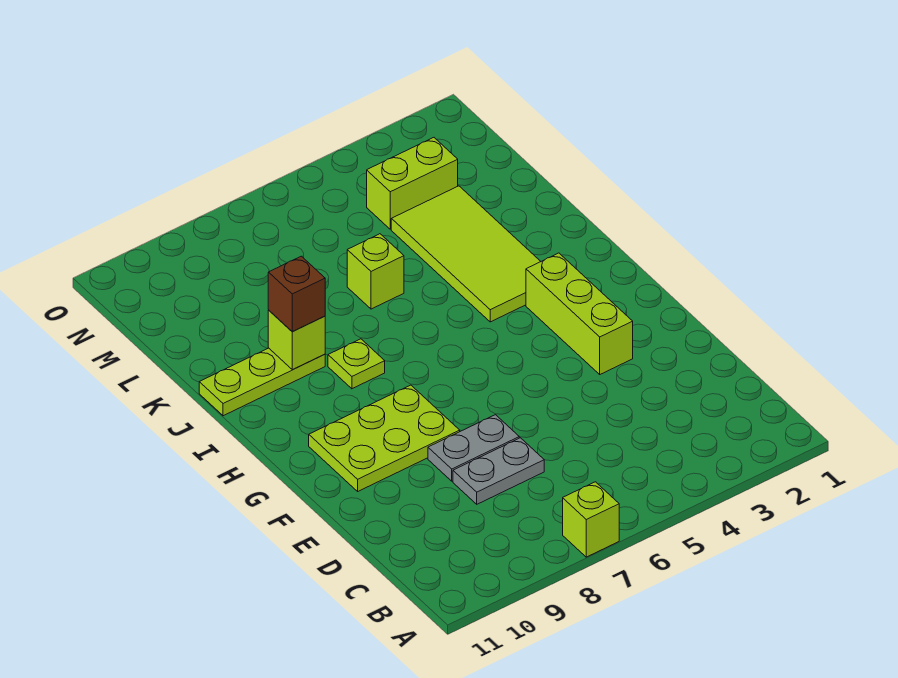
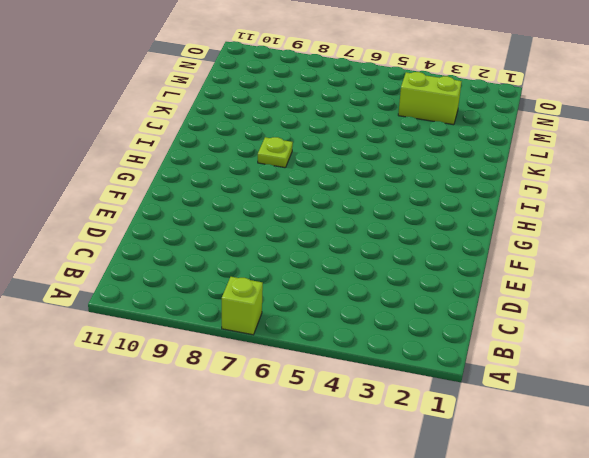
none -> grey plate D7:D8 level 1
none -> grey plate E7:E8 level 1
none -> lime brick F3:H3 level 1

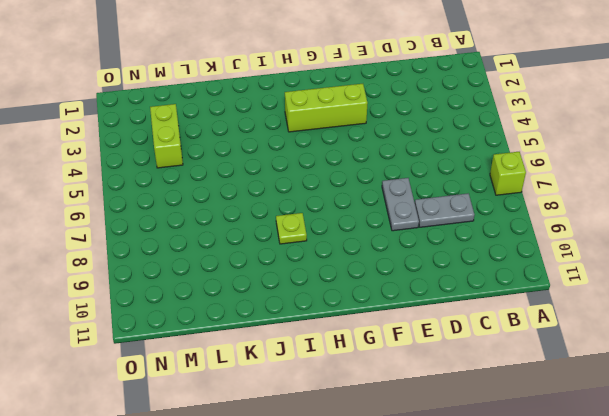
grey plate C8:D8 level 1 -> grey plate D7:D8 level 1
none -> lime plate F8:G10 level 1
none -> lime tile I3:L4 level 1
none -> lime plate J9:J11 level 1

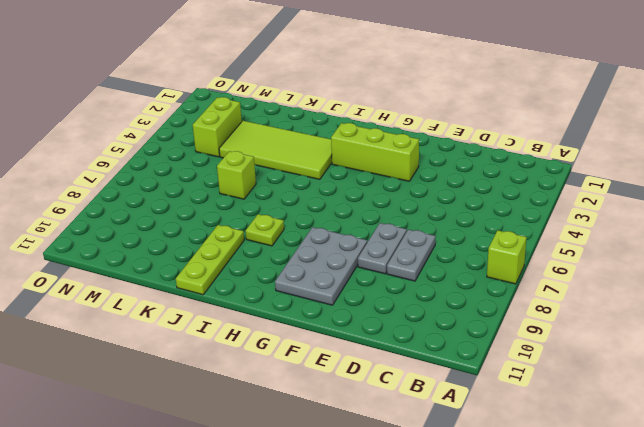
grey plate F8:G10 level 1 -> lime plate F8:G10 level 1
none -> lime brick J9 level 2
none -> brown brick J9 level 3

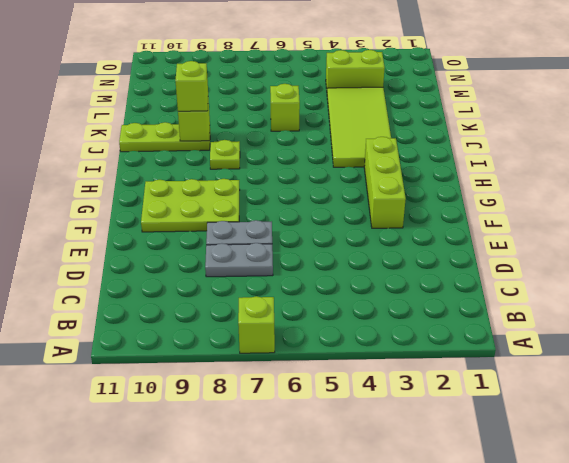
lime brick J9 level 3 -> brown brick J9 level 3

